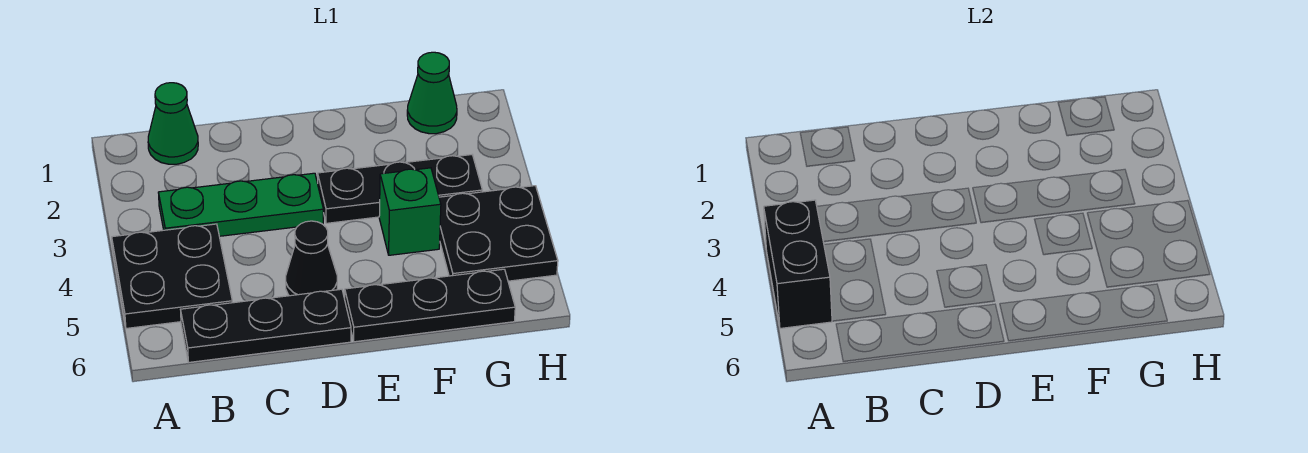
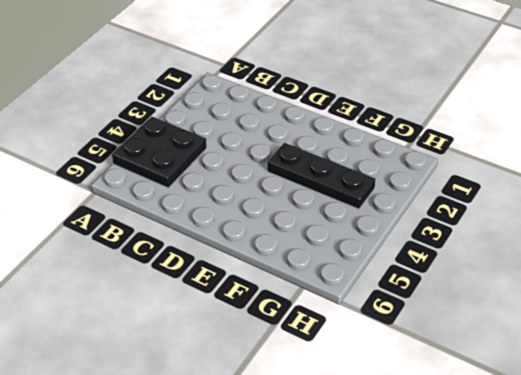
none -> green cone B1 level 1
none -> green plate B3:D3 level 1

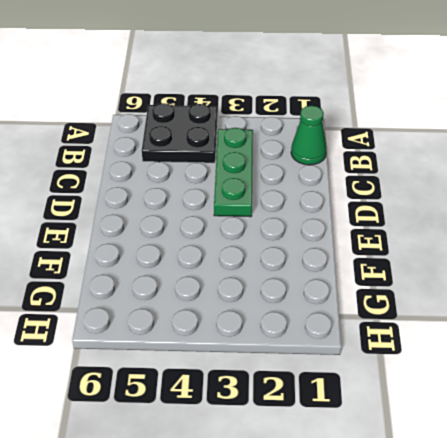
none -> black plate B6:D6 level 1
none -> black cone D5 level 1

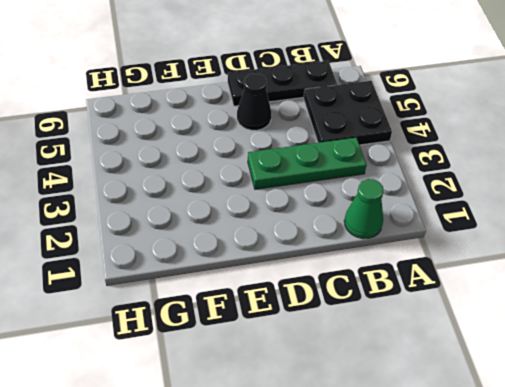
none -> black plate E3:G3 level 1
none -> black plate E6:G6 level 1

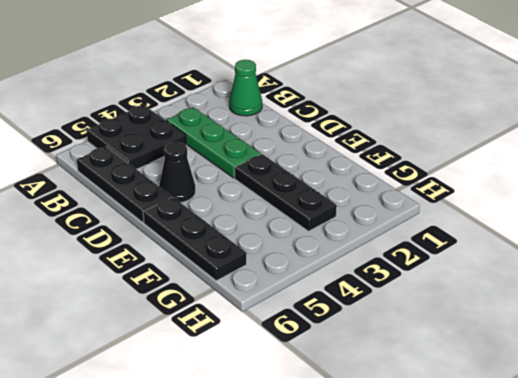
none -> green brick F4 level 1
none -> green cone G1 level 1

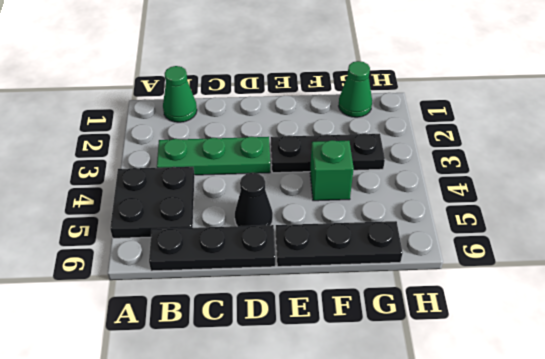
none -> black plate G4:H5 level 1
none -> black brick A4:A5 level 2

